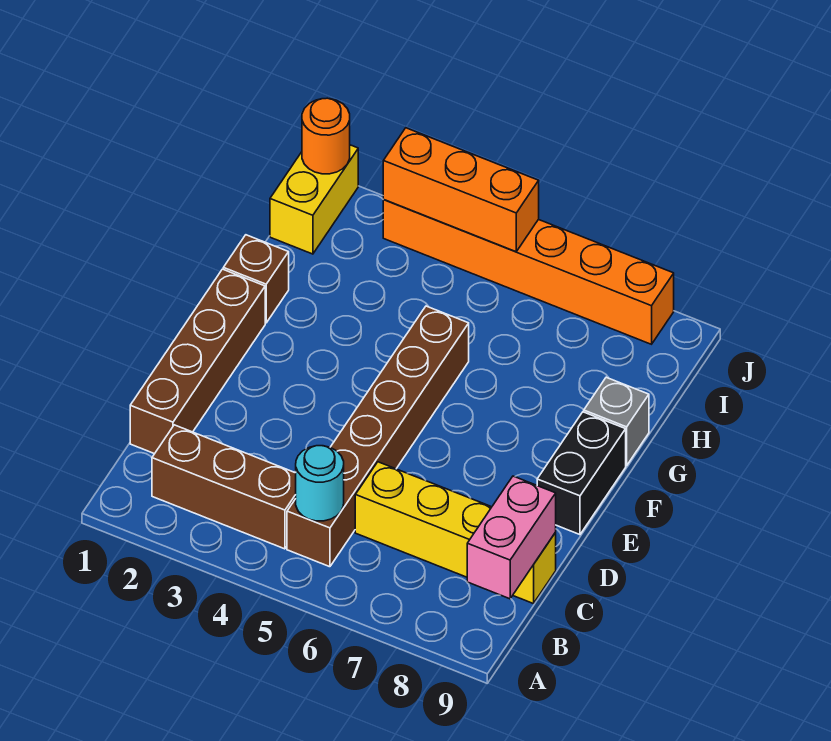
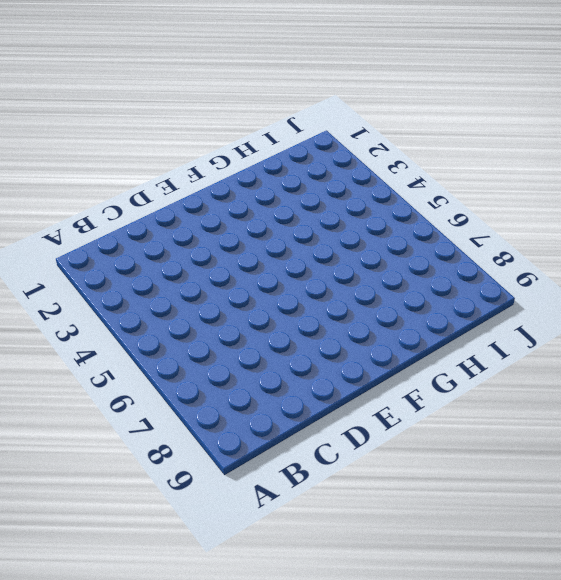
none -> brown brick B2:B4 level 1
none -> brown brick B5:G5 level 1
none -> brown brick C1:F1 level 1

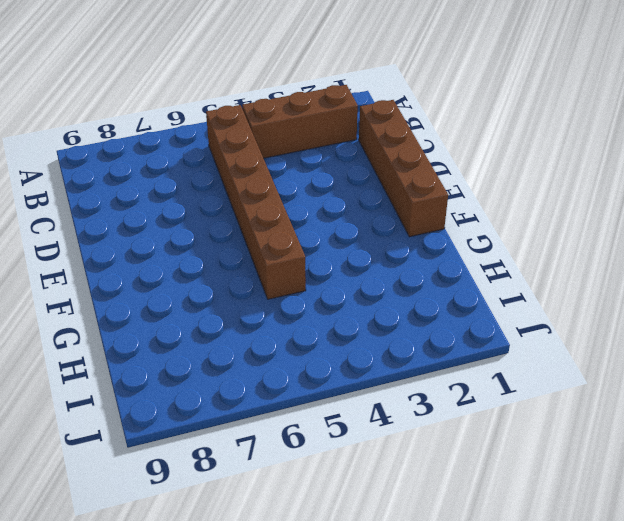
none -> yellow brick C6:C9 level 1
none -> black brick E9:F9 level 1
none -> brown brick G1 level 1

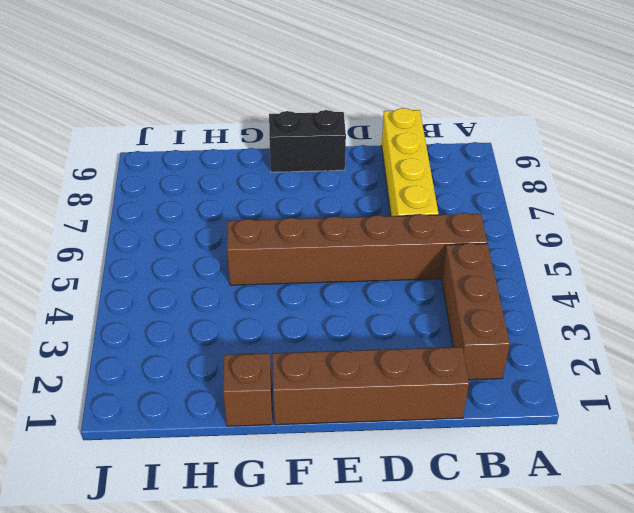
none -> grey brick G9 level 1
none -> yellow brick I1:J1 level 1
none -> orange brick J3:J8 level 1

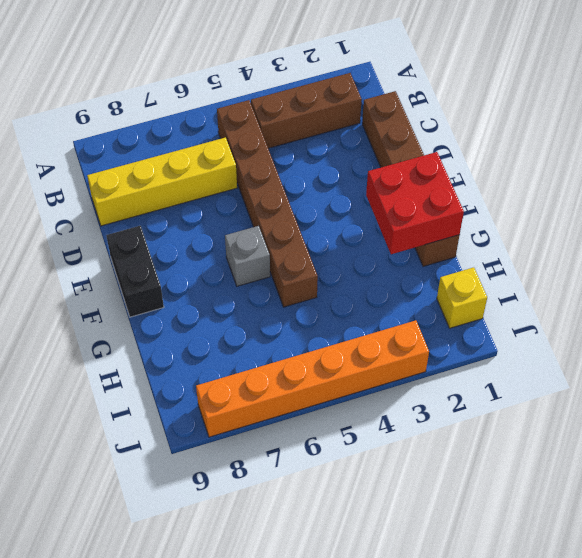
red brick F1:G2 level 2 -> none
grey brick F6 level 1 -> grey brick G9 level 1
yellow brick I1 level 1 -> yellow brick I1:J1 level 1
none -> cyan round brick B5 level 2
none -> pink brick B9:C9 level 2
none -> orange round brick J1 level 2

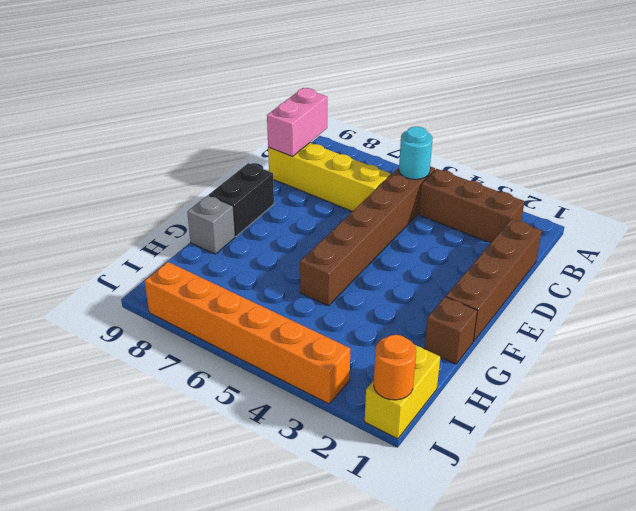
none -> orange brick J3:J5 level 2

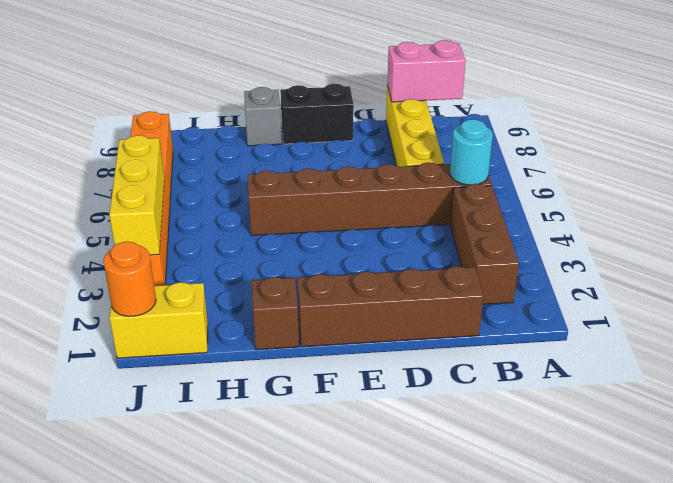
yellow brick J3:J5 level 2 -> orange brick J3:J5 level 2

